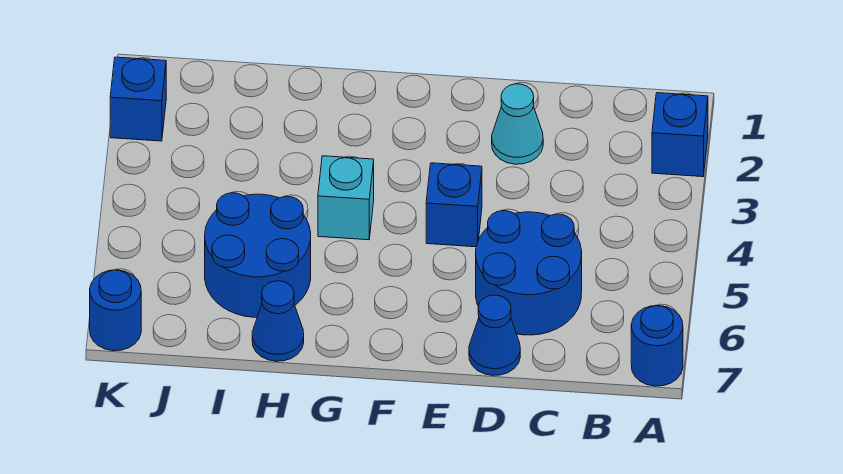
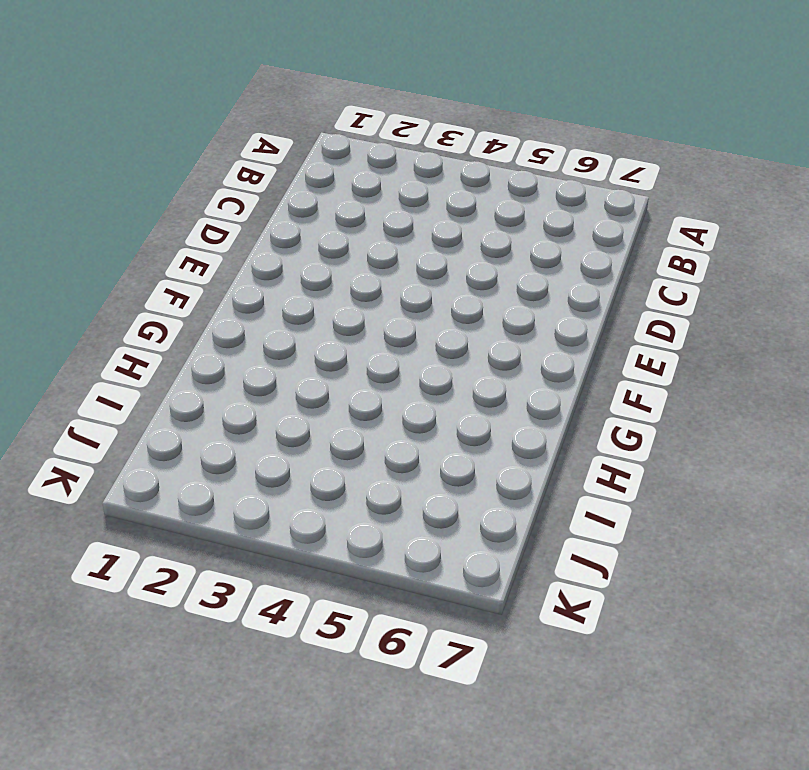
none -> blue brick A2 level 1
none -> blue round brick A7 level 1

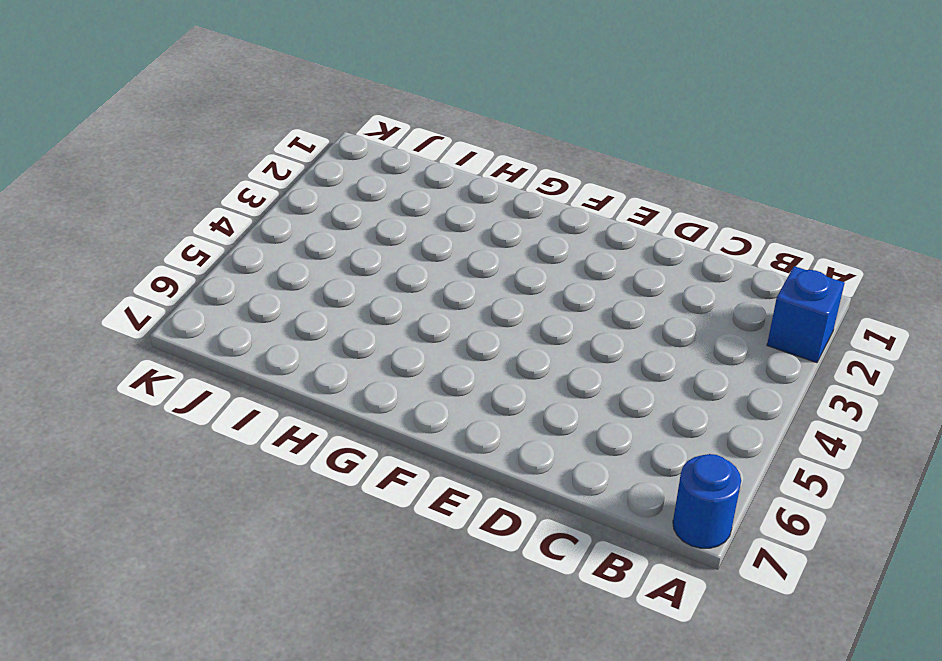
none -> blue round brick C5:D6 level 1
none -> cyan cone D2 level 1

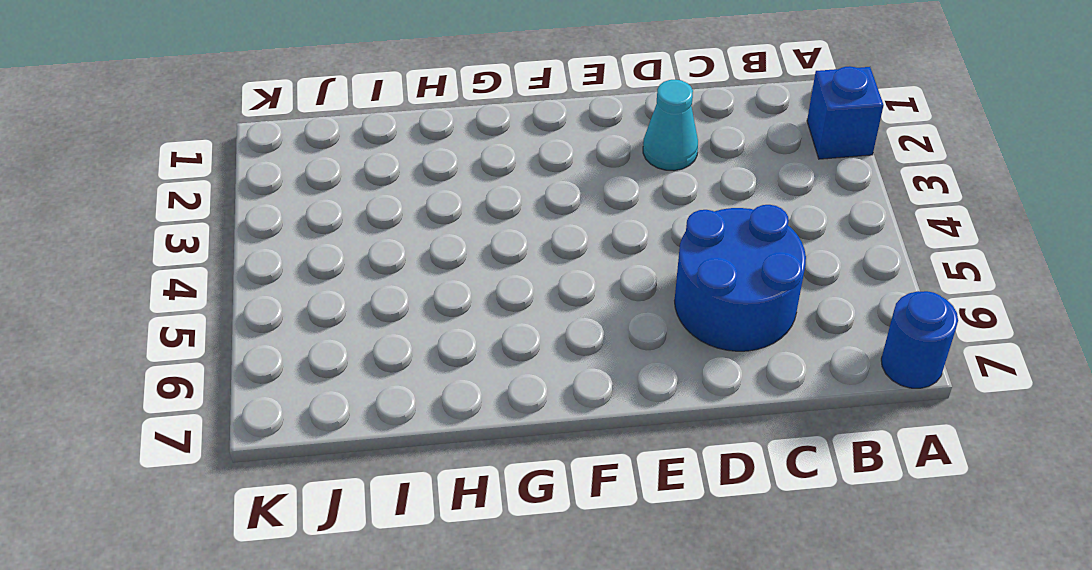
none -> blue cone D7 level 1
none -> blue brick E4 level 1

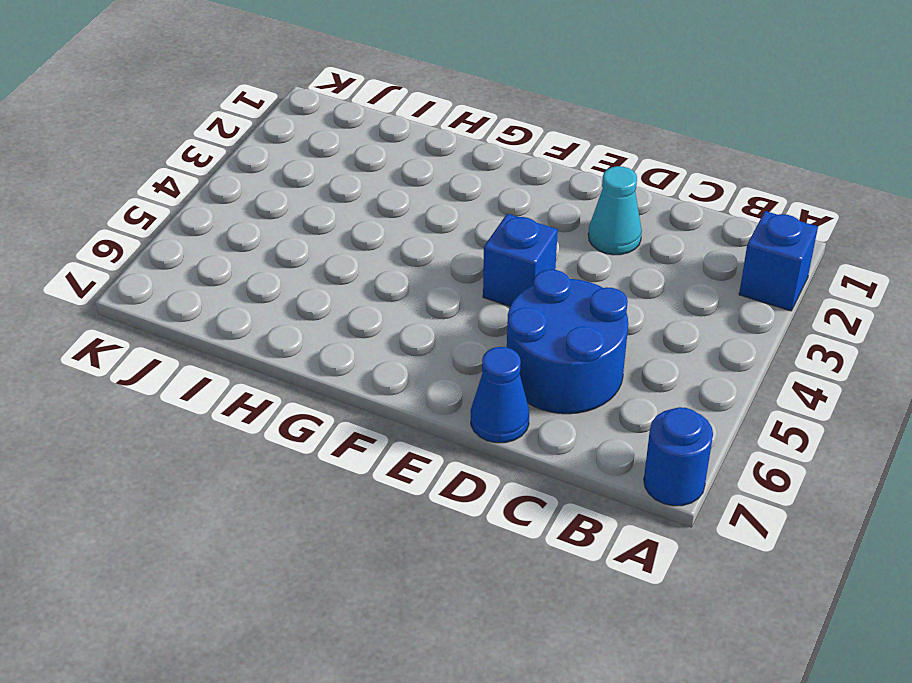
none -> cyan brick G4 level 1
none -> blue round brick H5:I6 level 1

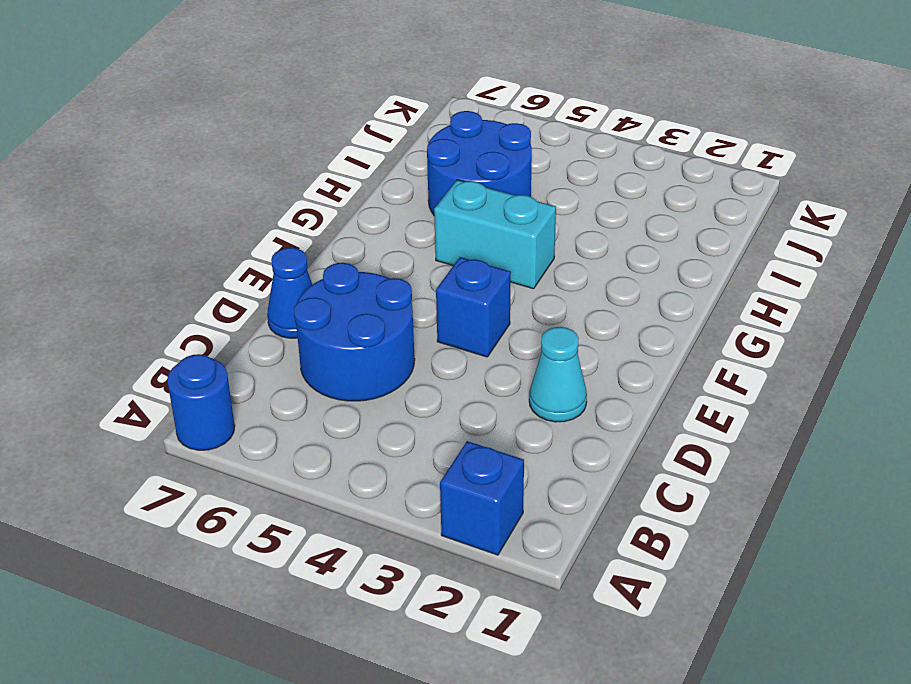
cyan brick G4:G5 level 1 -> cyan brick G4 level 1
none -> blue cone H7 level 1
none -> blue brick K2 level 1

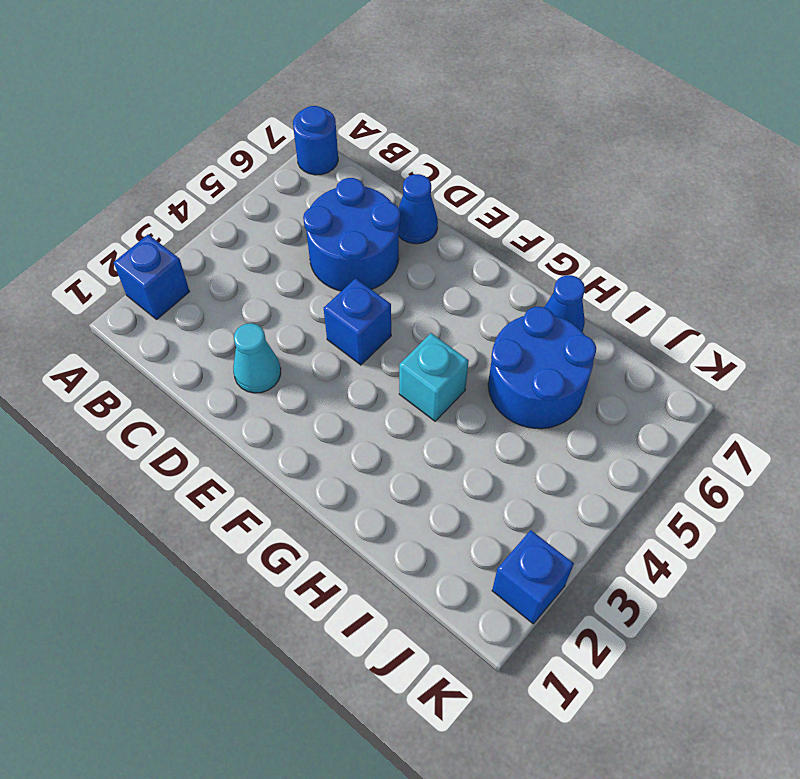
none -> blue round brick K7 level 1

